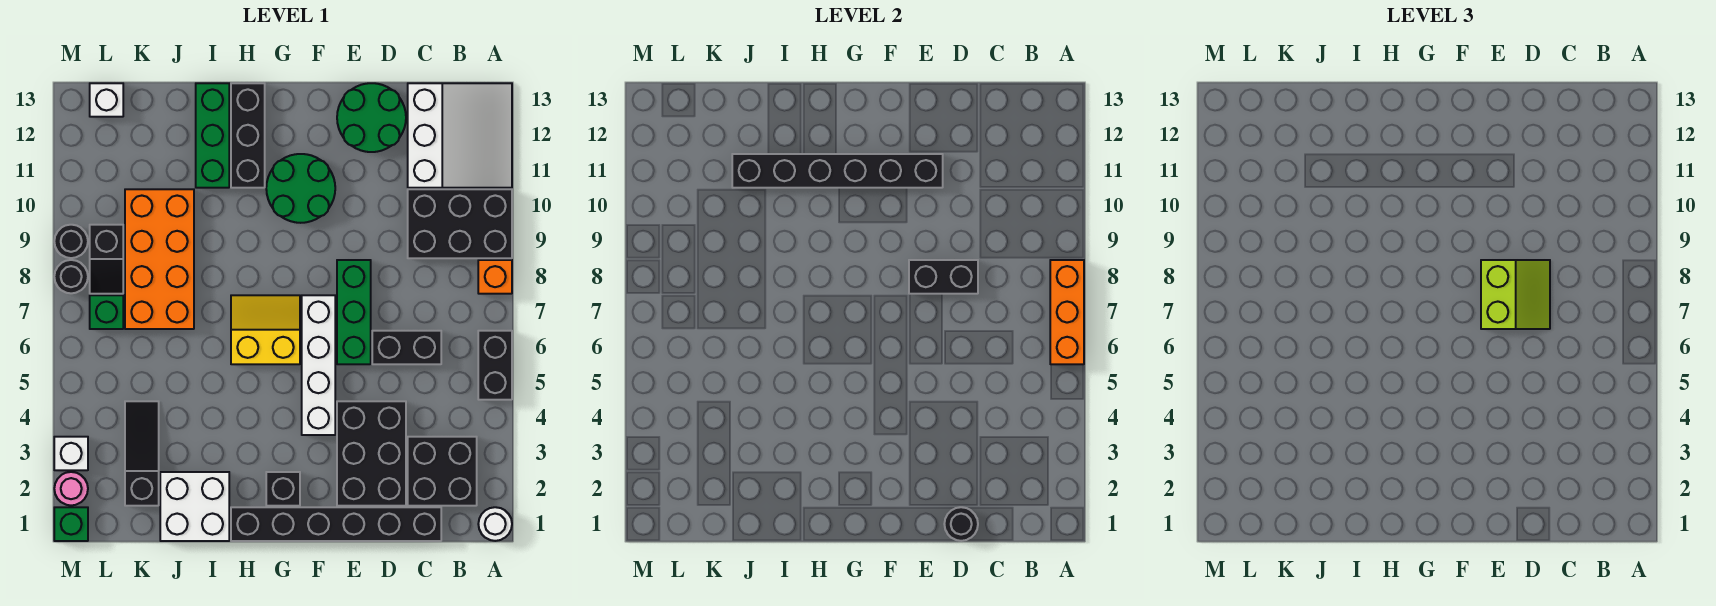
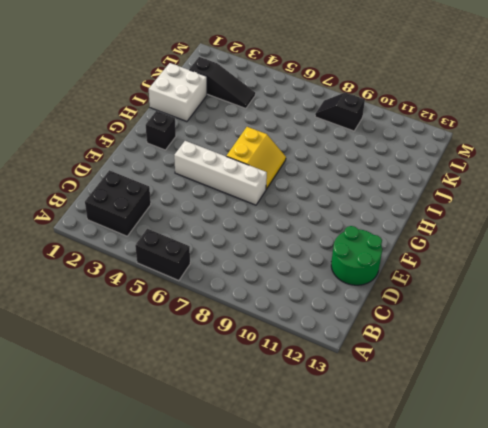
none -> white round brick A1 level 1
none -> orange brick A8 level 1
none -> black brick A9:C10 level 1
none -> white slope A11:C13 level 1 top C

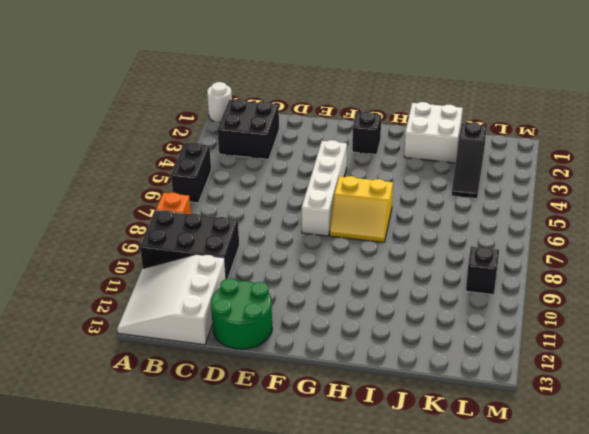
none -> black brick C1:H1 level 1
none -> black brick C6:D6 level 1
none -> black brick D2:E4 level 1
none -> green brick E6:E8 level 1

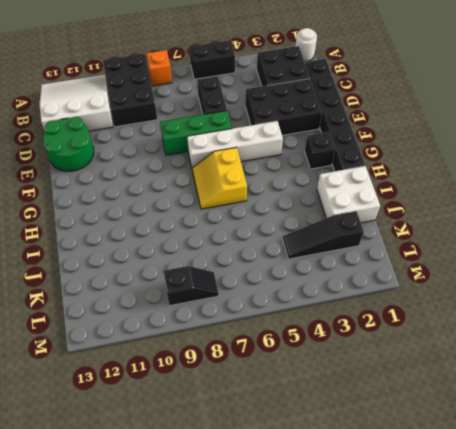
none -> green round brick F10:G11 level 1
none -> black brick H11:H13 level 1
none -> green brick I11:I13 level 1
none -> orange brick J7:K10 level 1

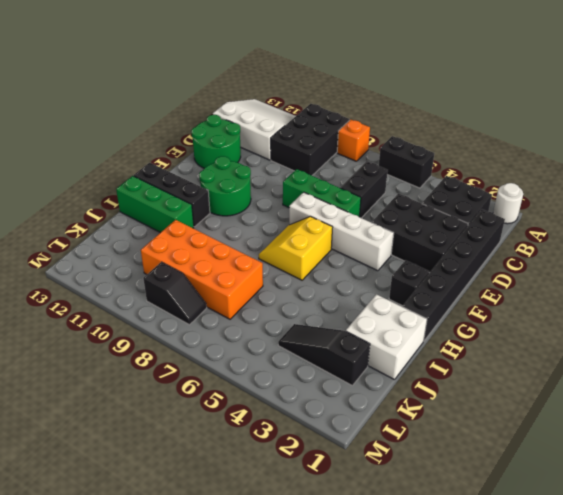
none -> green brick L7 level 1
none -> white brick L13 level 1
none -> green brick M1 level 1
none -> pink round brick M2 level 1

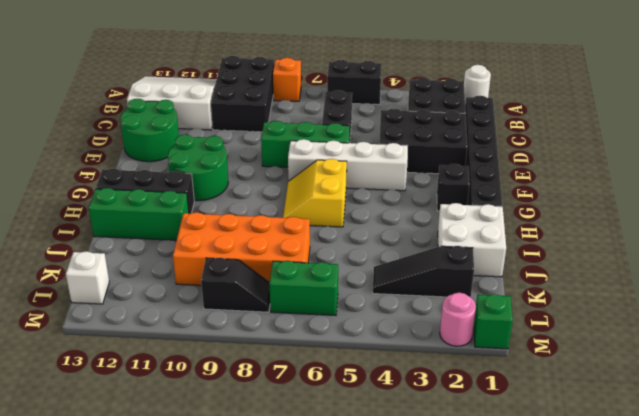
green brick L6:L7 level 1 -> green brick L7 level 1
none -> white brick M3 level 1
none -> black round brick M8 level 1
none -> black round brick M9 level 1
none -> orange brick A6:A8 level 2

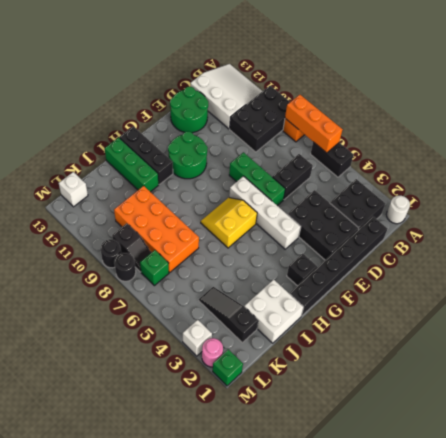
none -> black round brick D1 level 2
none -> black brick D8:E8 level 2
none -> black brick E11:J11 level 2
none -> lime slope D7:E8 level 3 top E

